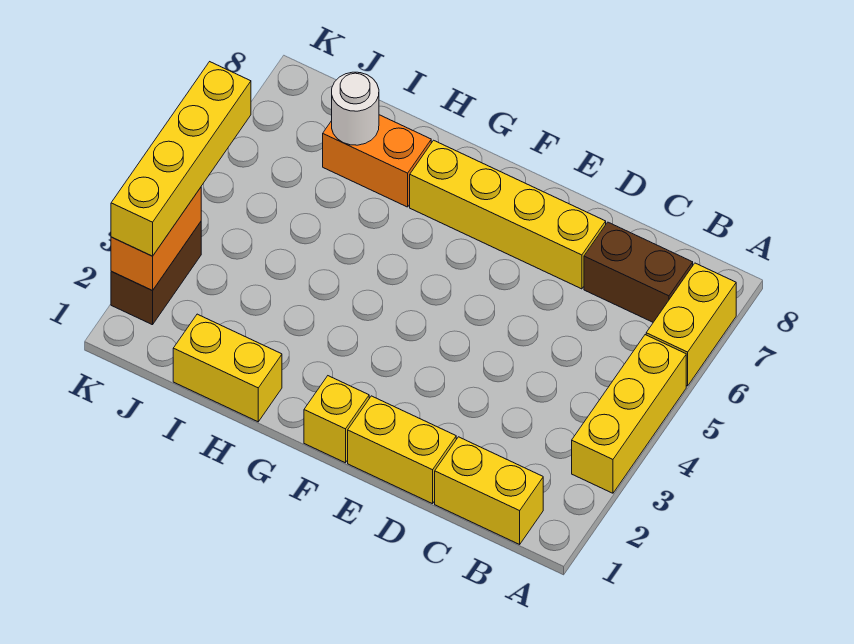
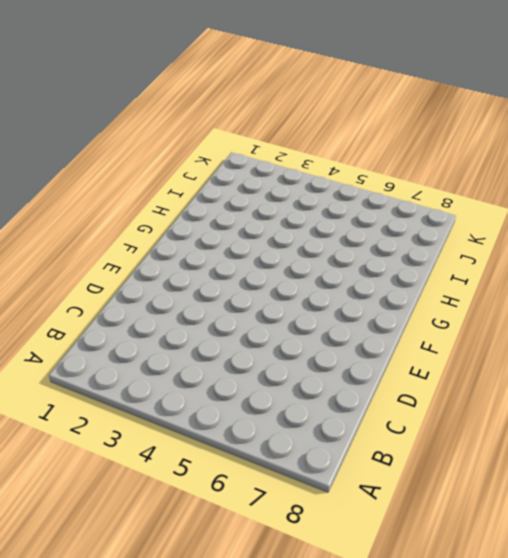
none -> yellow brick A3:A5 level 1
none -> yellow brick A6:A7 level 1
none -> yellow brick B1:C1 level 1

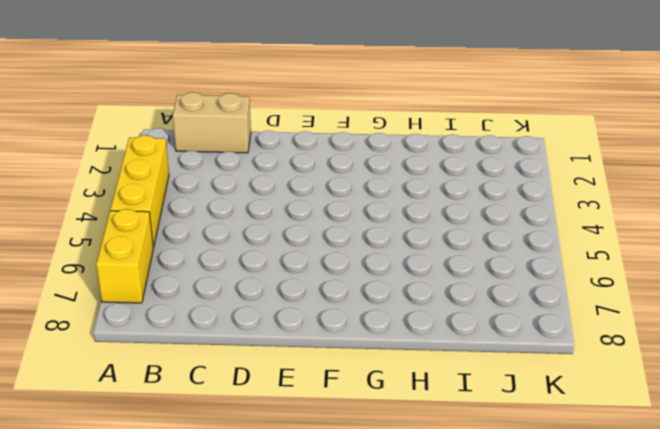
tan brick B1:C1 level 1 -> yellow brick B1:C1 level 1
none -> brown brick B7:C7 level 1
none -> yellow brick D1:E1 level 1
none -> yellow brick D7:G7 level 1

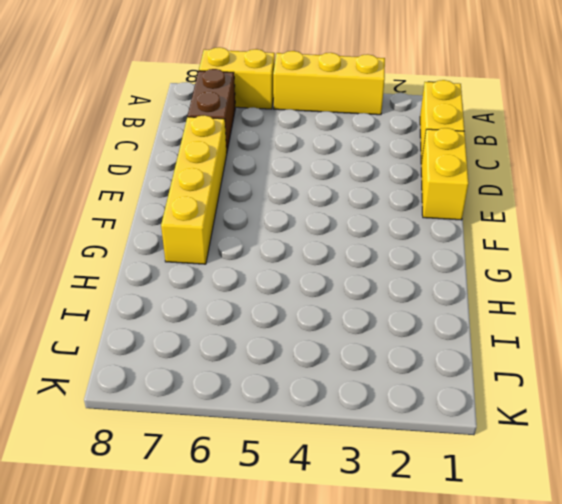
none -> yellow brick F1 level 1
none -> yellow brick H1:I1 level 1
none -> orange brick H7:I7 level 1

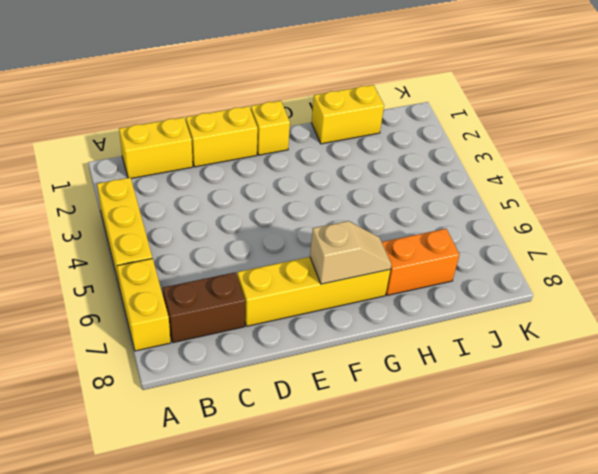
tan slope F7:G7 level 2 top F -> none
none -> brown brick K2:K3 level 1
none -> white round brick I7 level 2
none -> orange brick K2:K3 level 2

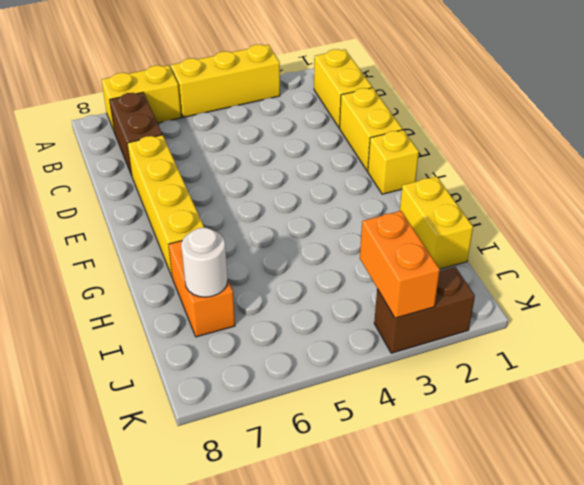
orange brick J3:K3 level 2 -> orange brick K2:K3 level 2
none -> yellow brick K2:K5 level 3

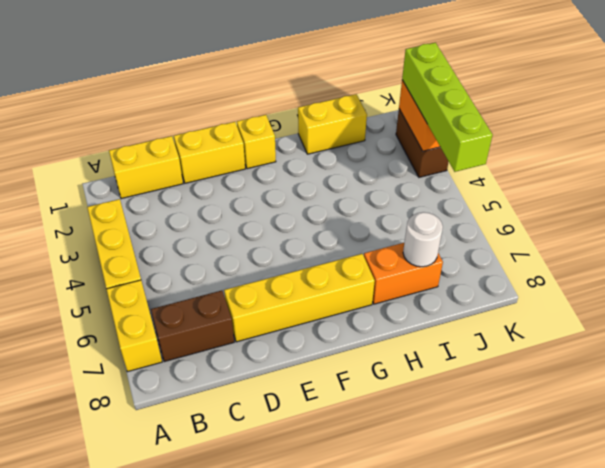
lime brick K2:K5 level 3 -> yellow brick K2:K5 level 3

